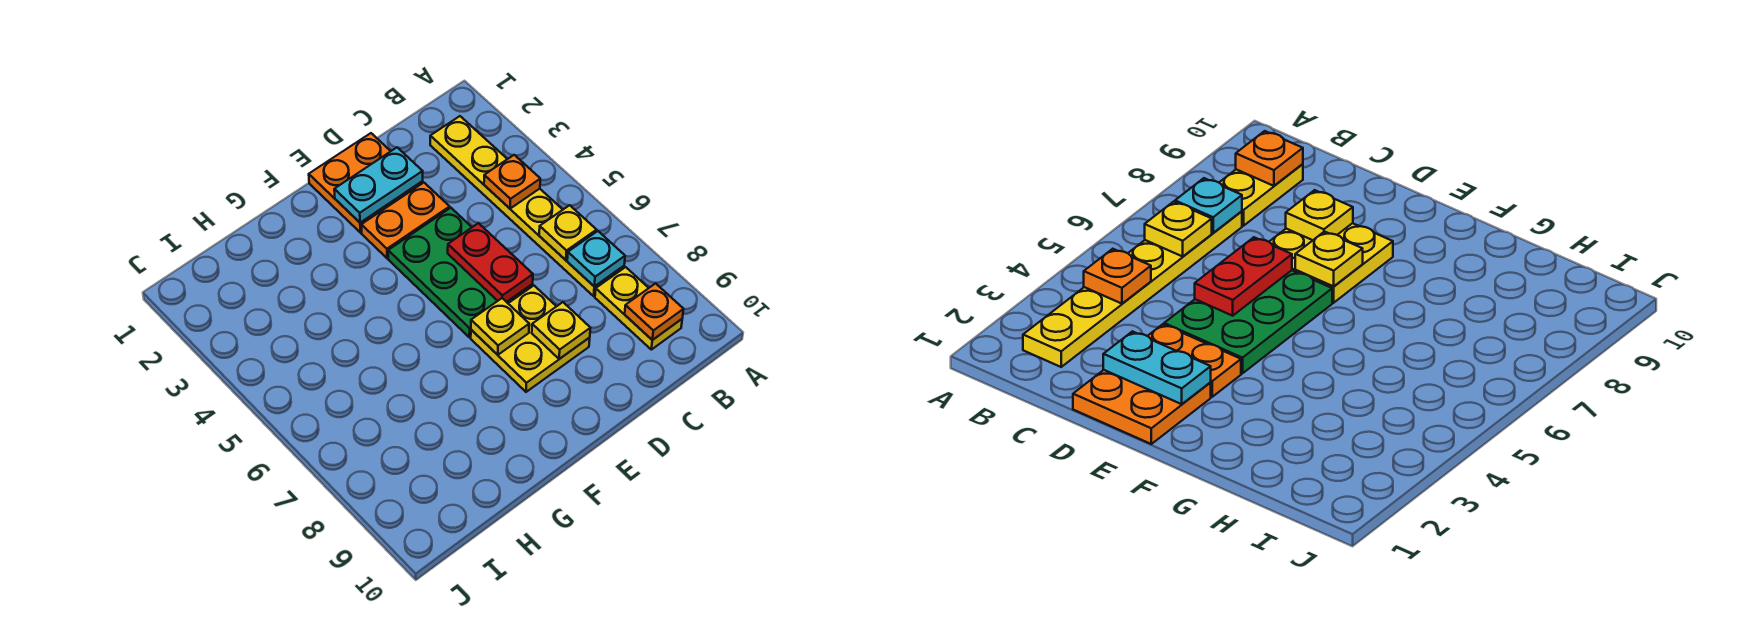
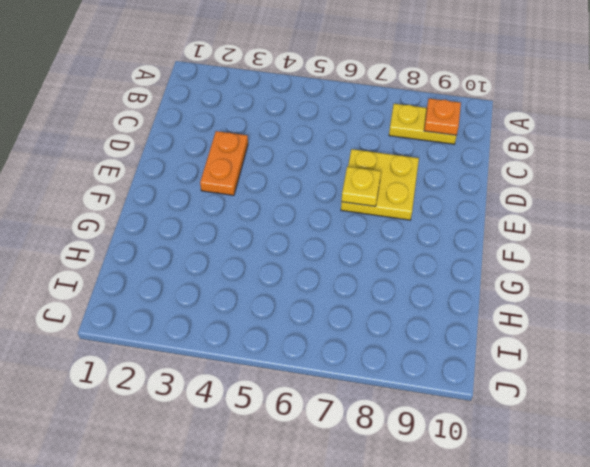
none -> yellow plate B2:B7 level 1
none -> orange plate D1:E2 level 1
none -> green plate D4:E6 level 1

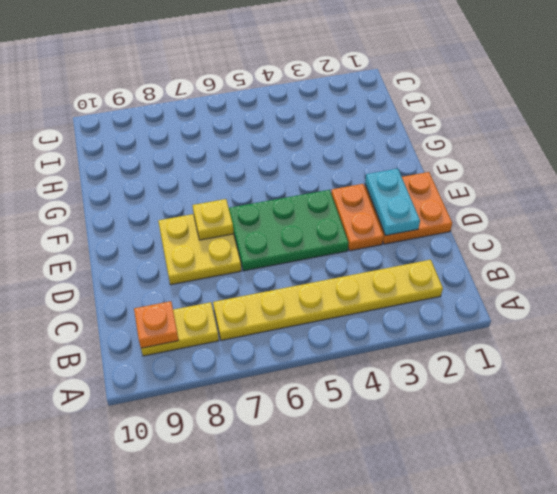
none -> orange plate B4 level 2
none -> yellow plate B6 level 2
none -> cyan plate B7 level 2

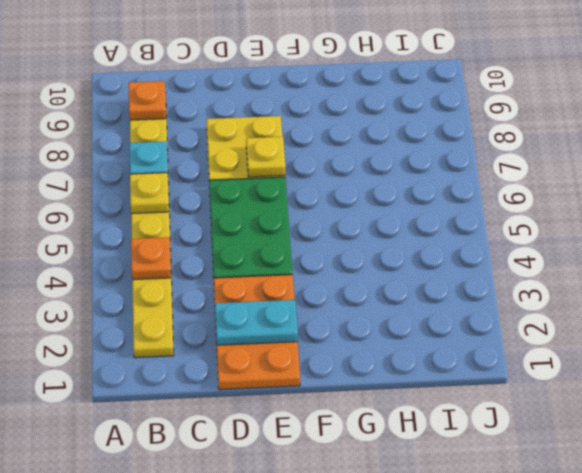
none -> red plate D5:D6 level 2
none -> yellow plate D8 level 2

